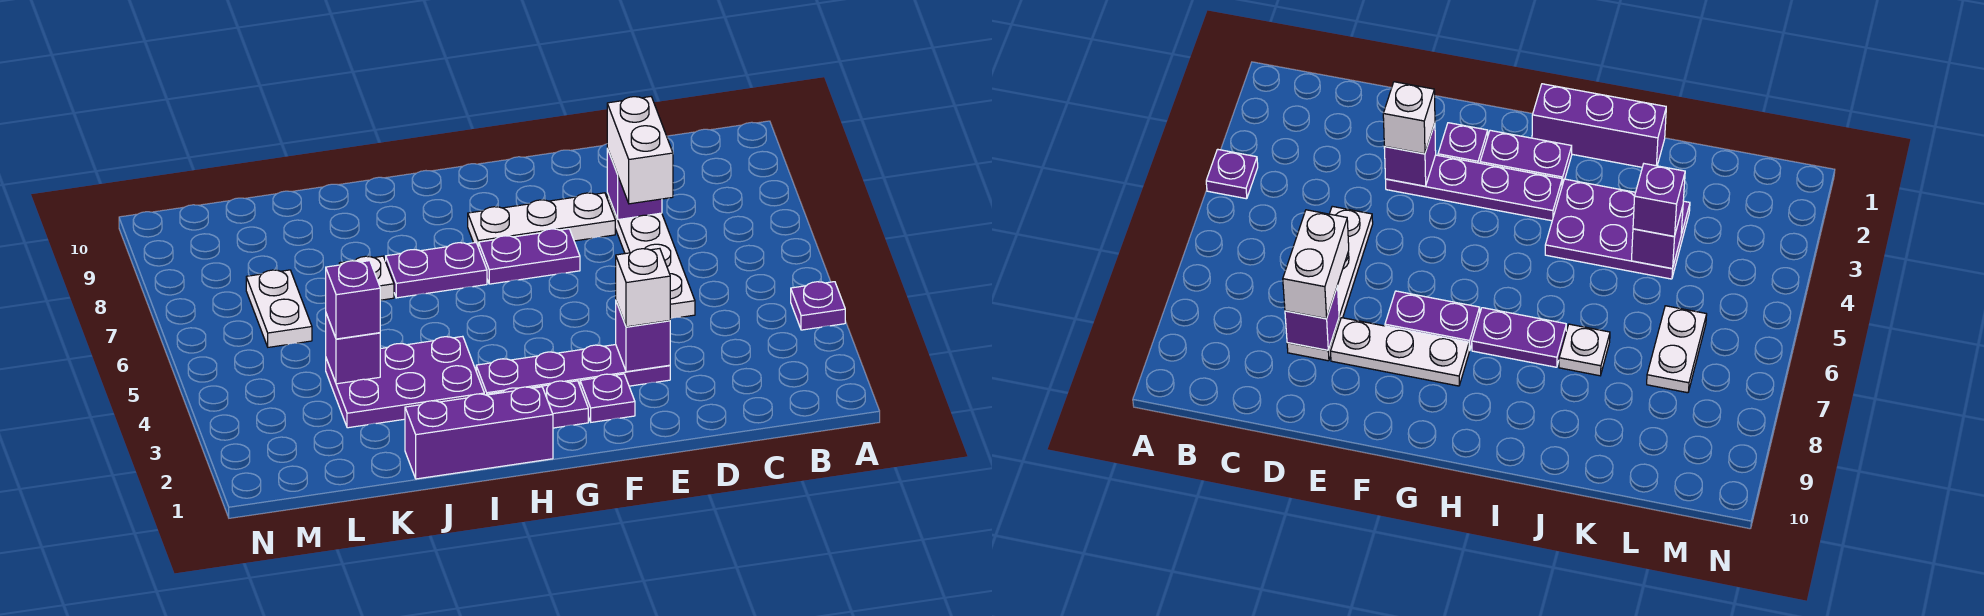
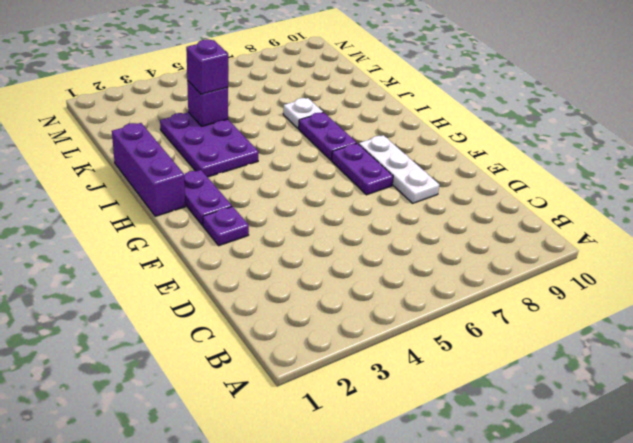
none -> purple plate A4 level 1
none -> white plate D5:D8 level 1
none -> purple plate E3:H3 level 1

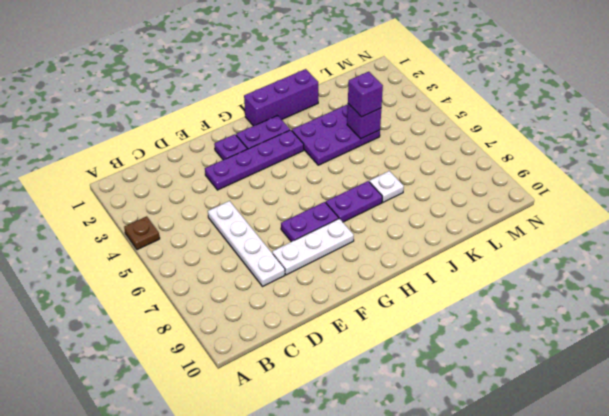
brown plate A4 level 1 -> purple plate A4 level 1
none -> white plate L6:L7 level 1
none -> purple brick D8 level 2
none -> purple brick E3 level 2

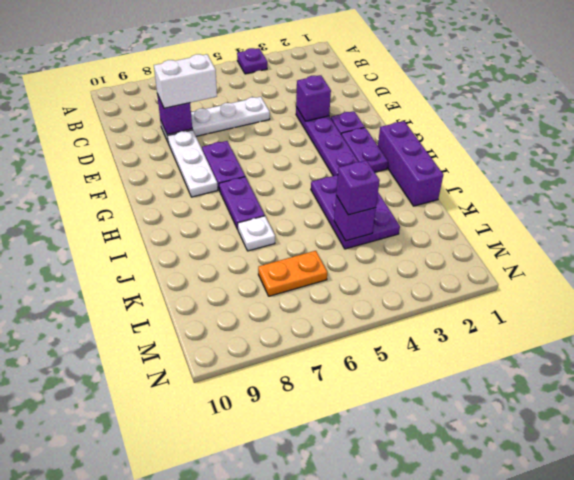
orange plate L6:L7 level 1 -> white plate L6:L7 level 1
none -> white brick E3 level 3

